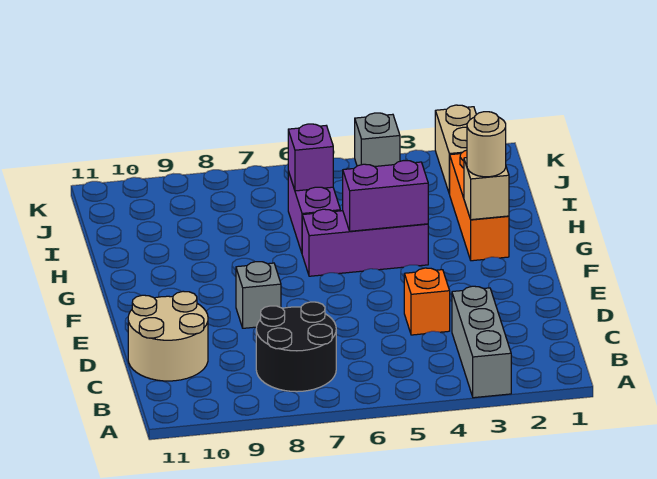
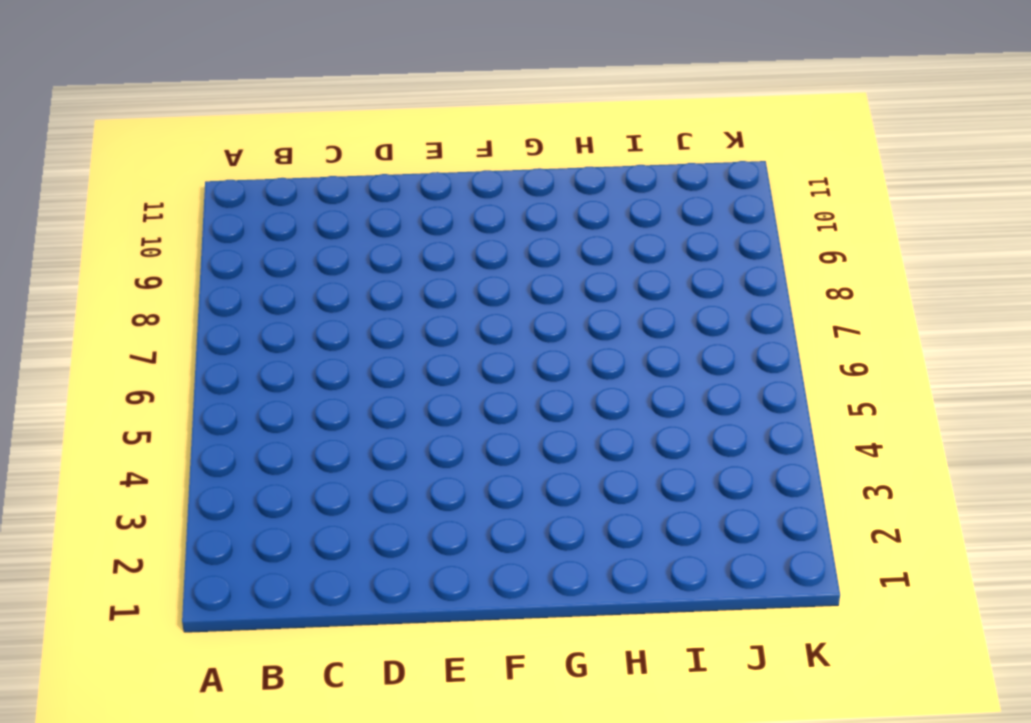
none -> grey brick A3:C3 level 1
none -> black round brick B7:C8 level 1
none -> tan round brick C10:D11 level 1

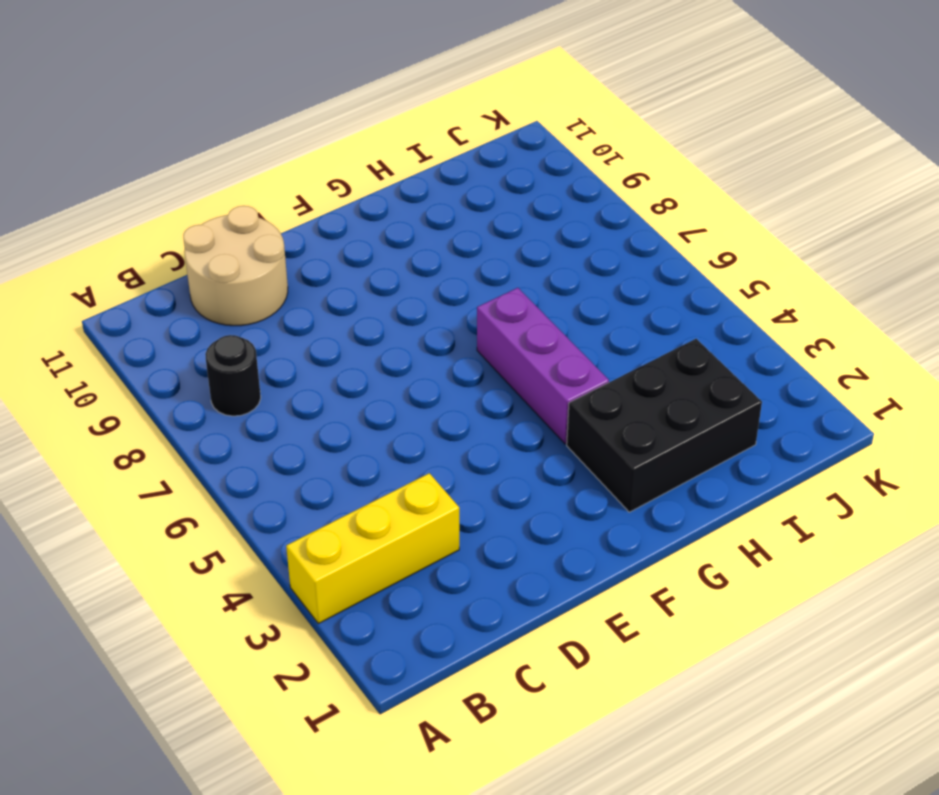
yellow brick A3:C3 level 1 -> grey brick A3:C3 level 1
black round brick B8 level 1 -> black round brick B7:C8 level 1
black brick G2:I3 level 1 -> orange brick G2:I2 level 1
none -> orange brick D4 level 1
none -> grey brick E8 level 1
none -> purple brick H6:I6 level 1

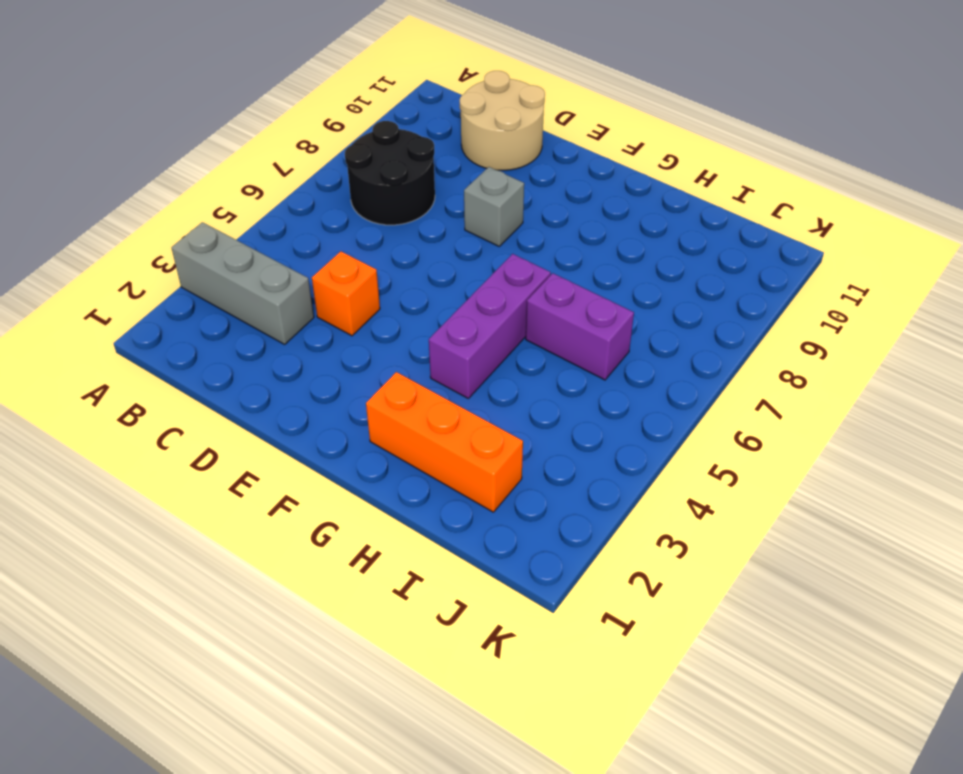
none -> tan brick J2:K2 level 1
none -> grey brick K4 level 1
none -> tan brick G2 level 2

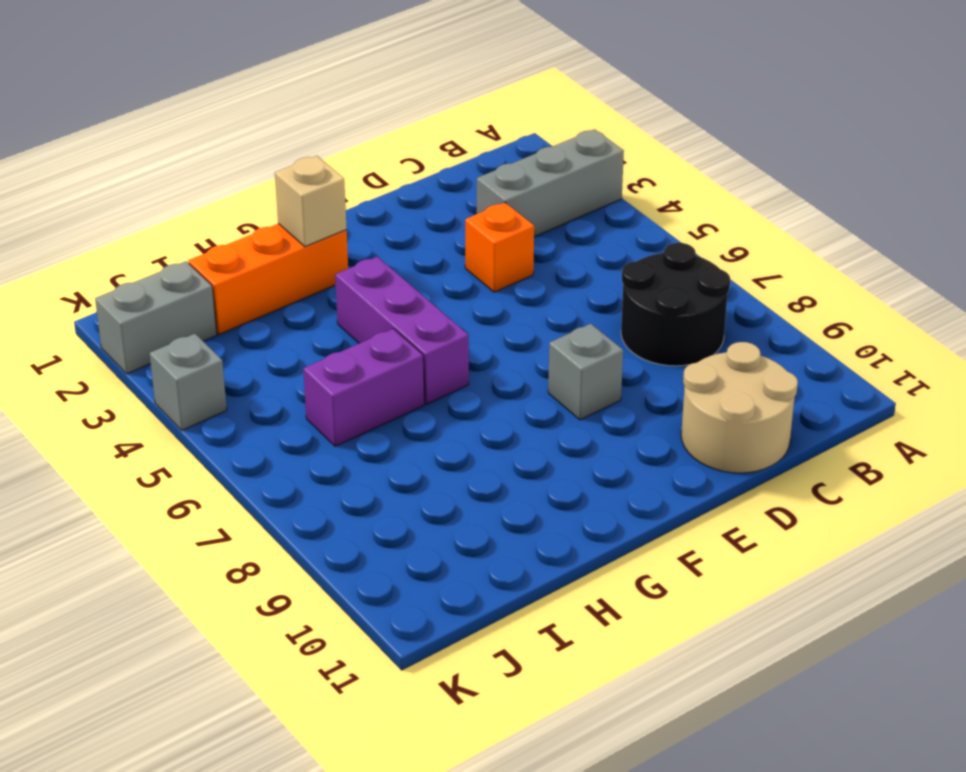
grey brick J2:K2 level 1 -> tan brick J2:K2 level 1
none -> purple brick G4:G5 level 2
none -> purple brick I6 level 2
none -> tan round brick G2 level 3

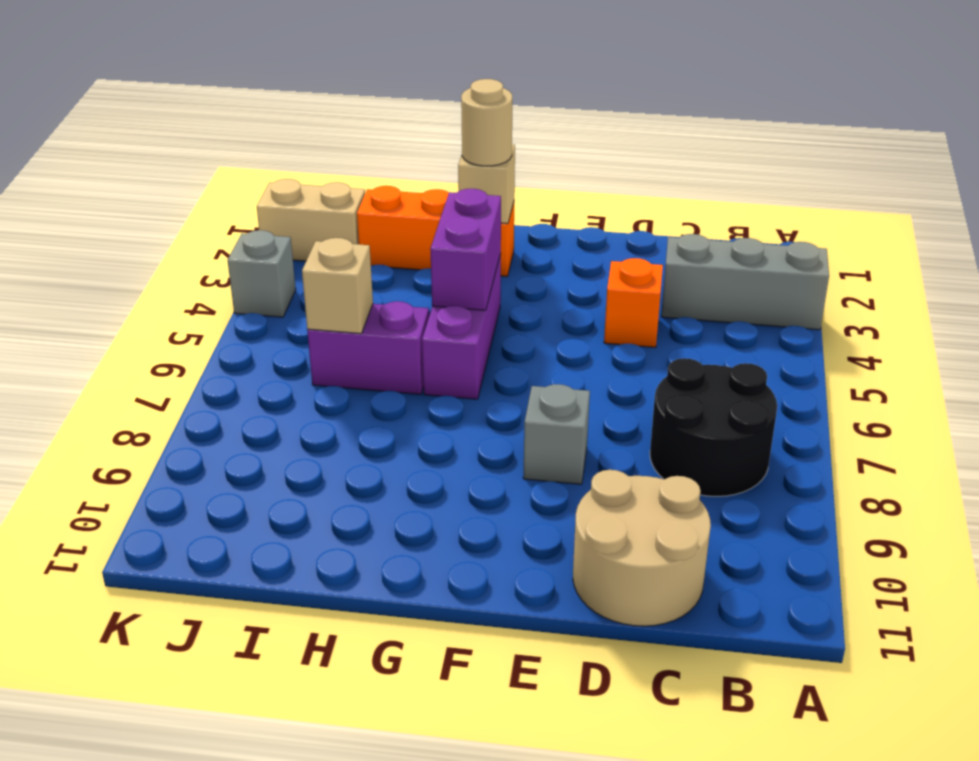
tan brick I6 level 2 -> purple brick I6 level 2

